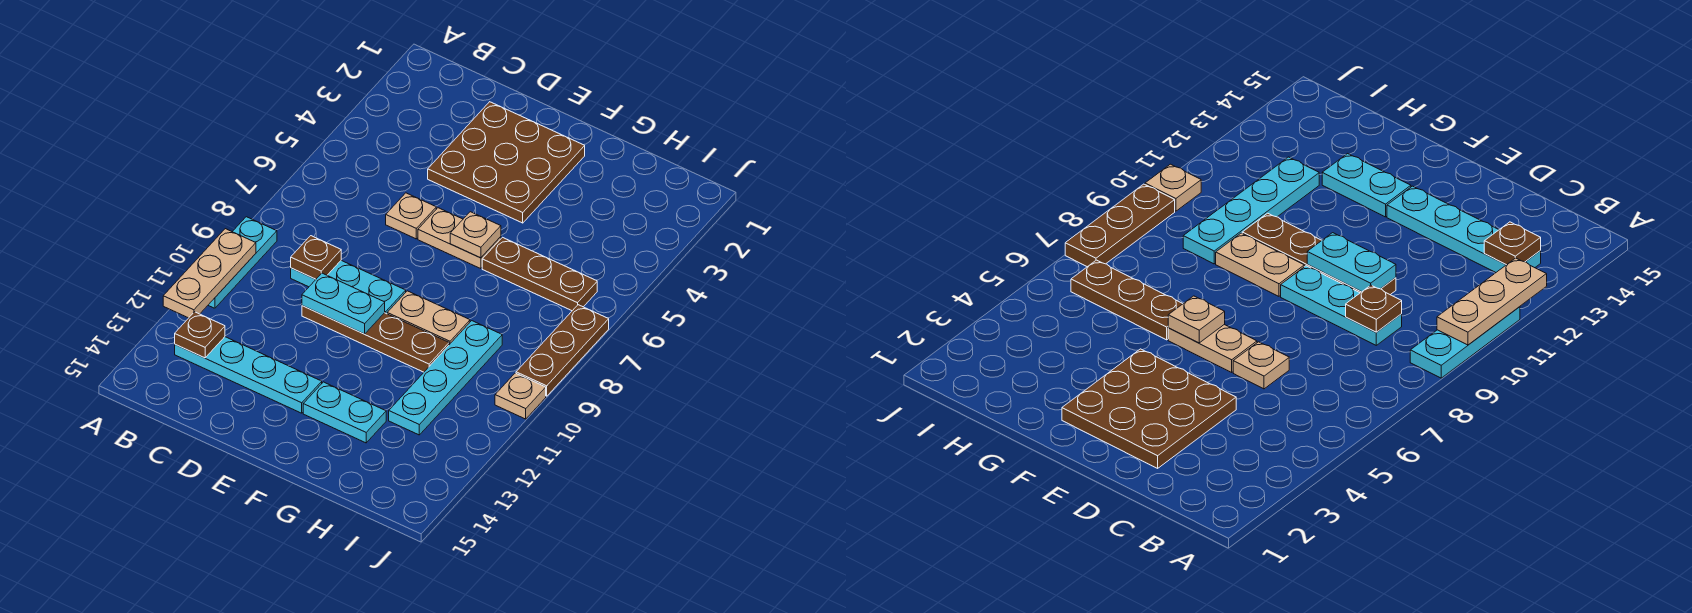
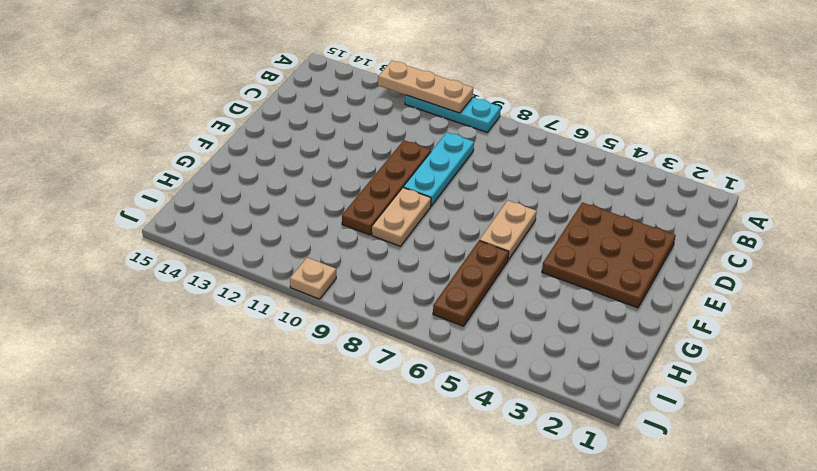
none -> cyan plate B13:E13 level 1
none -> tan plate D6 level 1
none -> cyan plate F13:G13 level 1

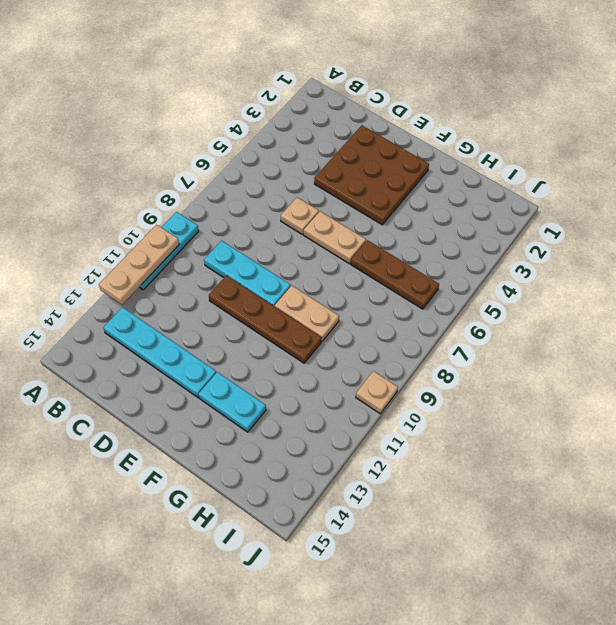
none -> cyan plate H9:H12 level 1
none -> brown plate J7:J9 level 1
none -> brown plate B13 level 2

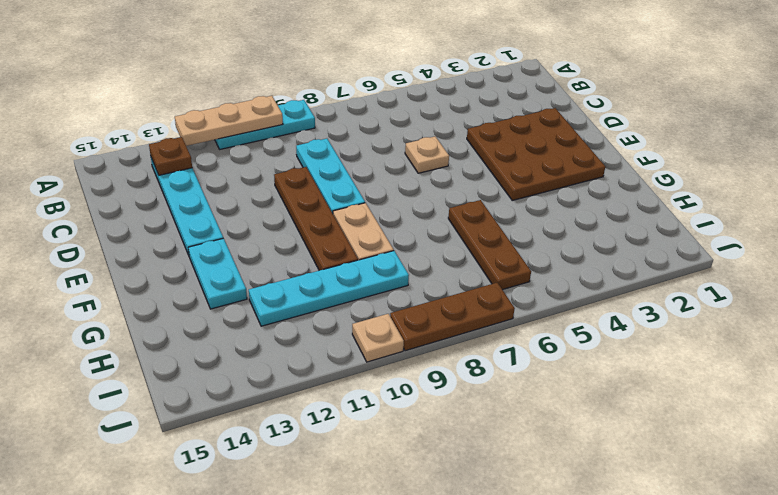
none -> tan plate E6:F6 level 1
none -> brown plate C9 level 2
none -> cyan plate D10:E10 level 2

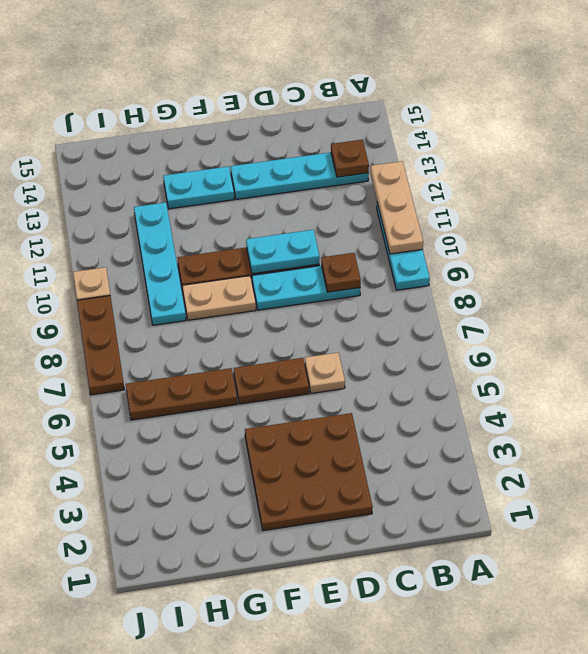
brown plate E6:F6 level 1 -> tan plate E6:F6 level 1
none -> tan plate F6 level 2

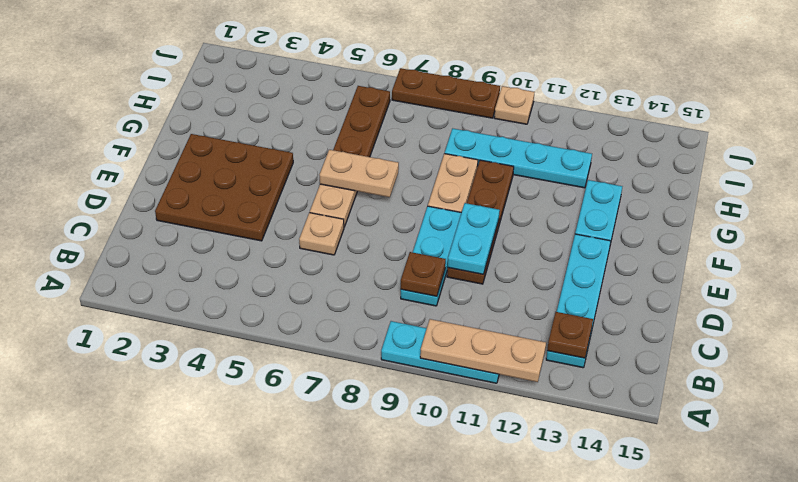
tan plate F6:F7 level 2 -> tan plate F6 level 2

